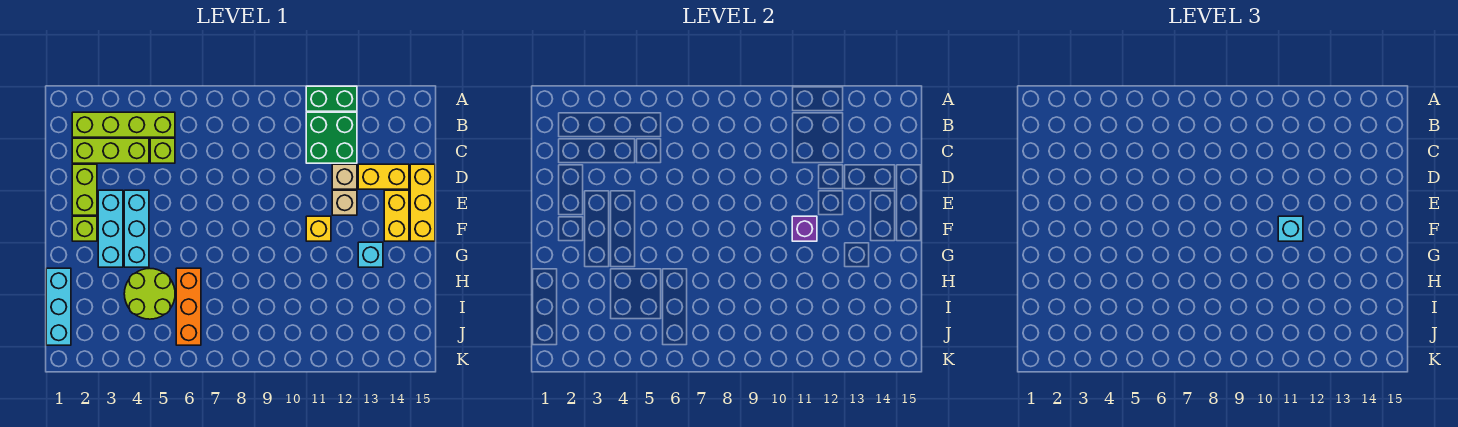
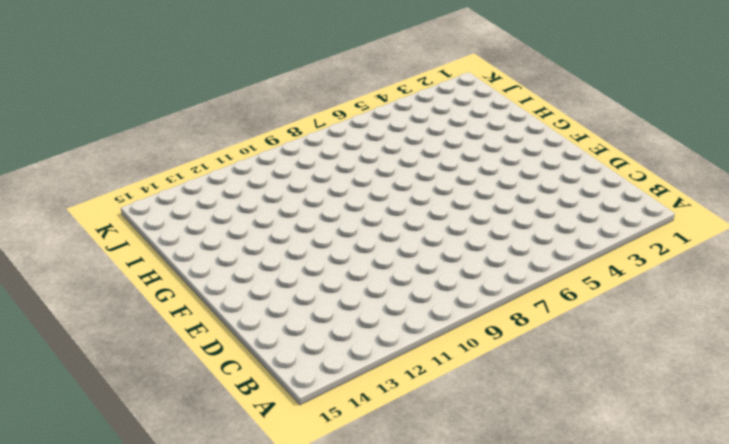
none -> green brick A11:A12 level 1
none -> lime brick B2:B5 level 1
none -> green brick B11:C12 level 1

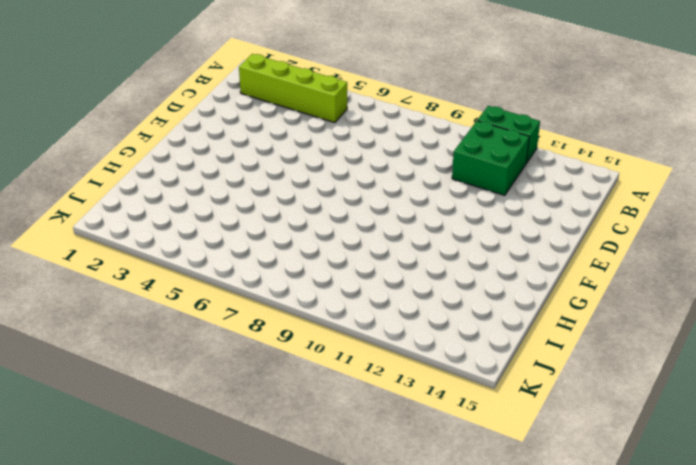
none -> lime brick C2:C4 level 1
none -> lime brick C5 level 1
none -> lime brick D2:E2 level 1

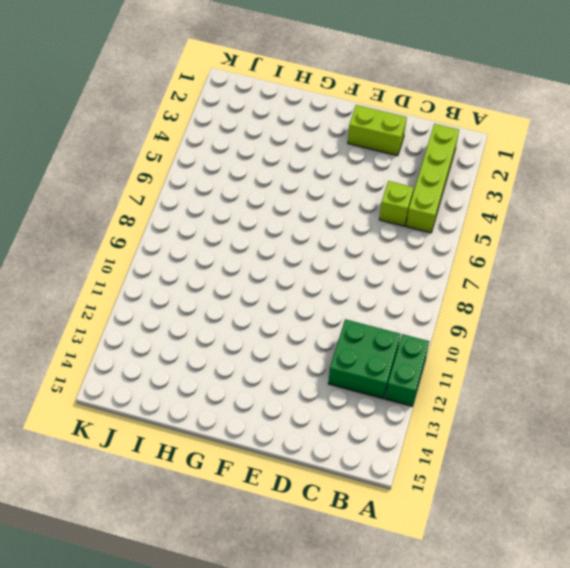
none -> lime brick C2:C4 level 1
none -> tan brick D12 level 1
none -> yellow brick D13:D14 level 1

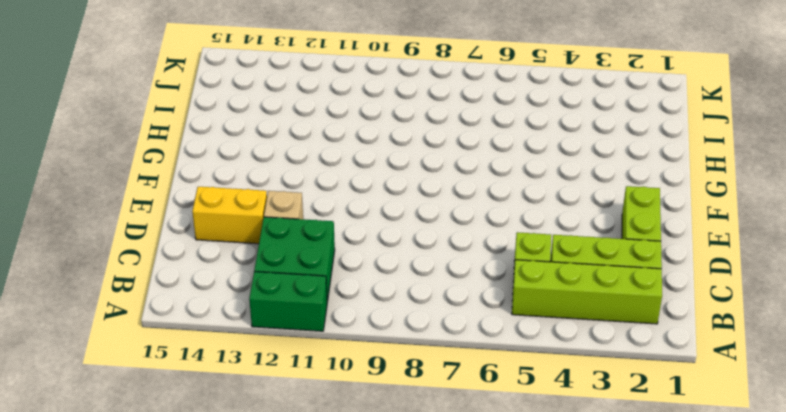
none -> yellow brick D15:F15 level 1
none -> cyan brick E3:G3 level 1
none -> cyan brick E4:G4 level 1

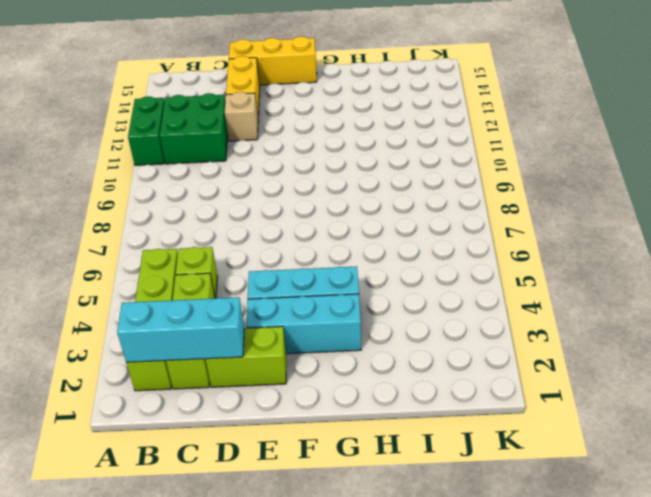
cyan brick B2:D2 level 2 -> cyan brick H1:J1 level 1
none -> tan brick E12 level 1
none -> yellow brick E14:F14 level 1
none -> lime brick F2 level 1

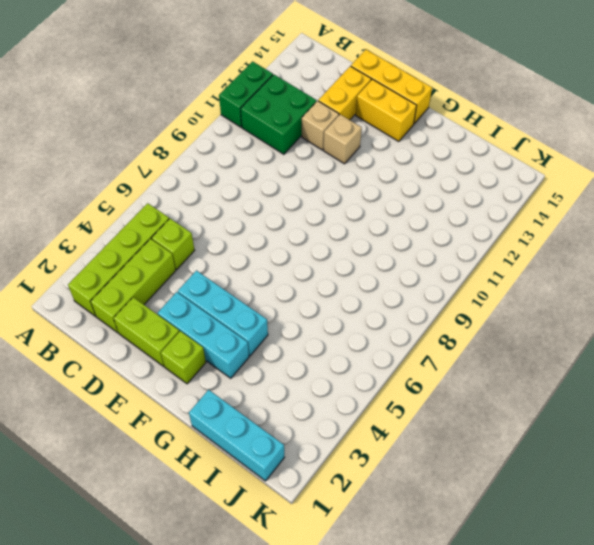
none -> yellow brick F11 level 1
none -> cyan brick G13 level 1
none -> lime round brick H4:I5 level 1

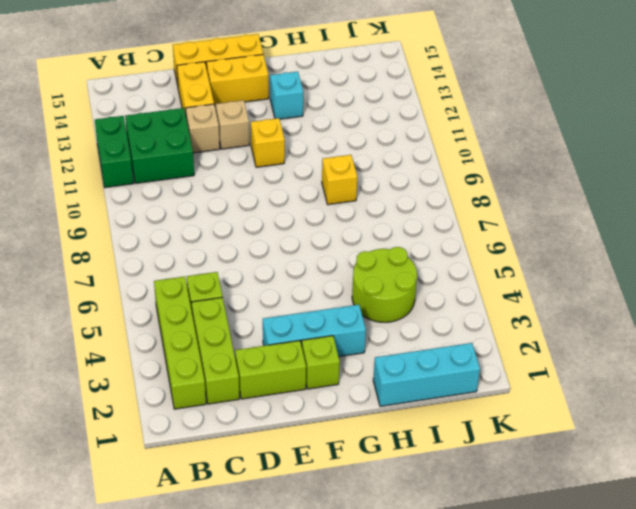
yellow brick H9 level 1 -> none
none -> cyan brick E4:G4 level 1
none -> orange brick H6:J6 level 1
none -> purple brick F11 level 2

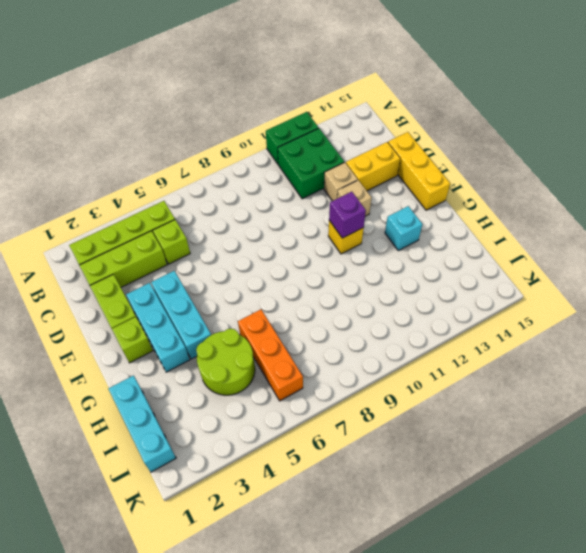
none -> yellow brick E14:F14 level 1
none -> cyan brick F11 level 3

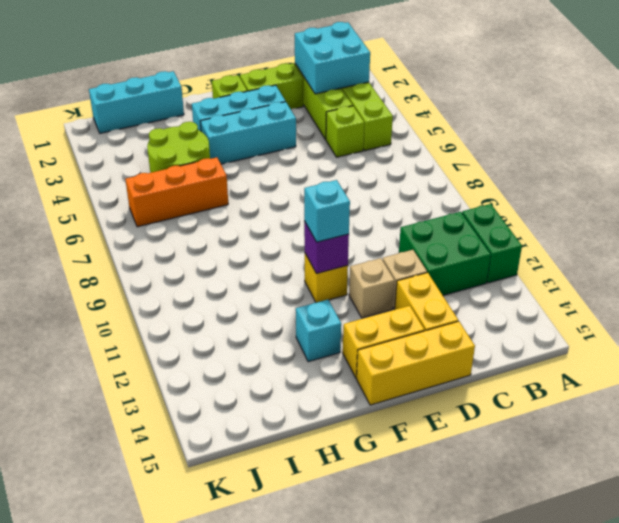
cyan brick B2:C3 level 2 -> none

